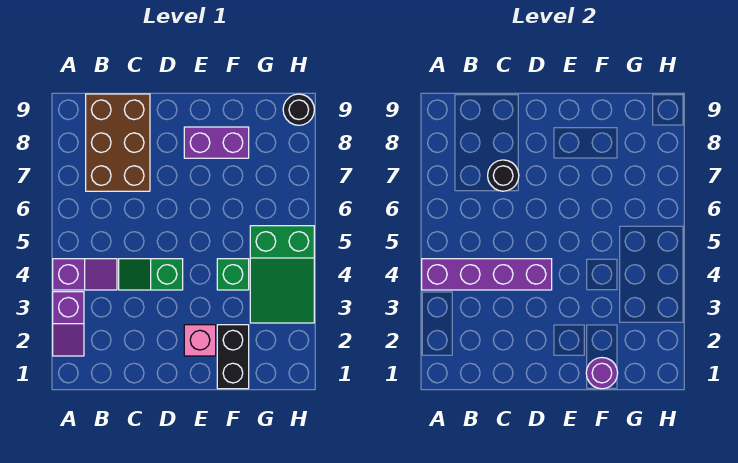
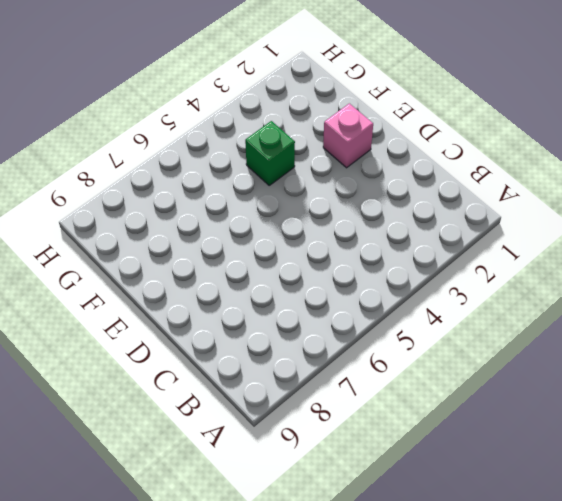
none -> purple slope A2:A3 level 1 top 3
none -> purple slope A4:B4 level 1 top A
none -> brown brick B7:C9 level 1

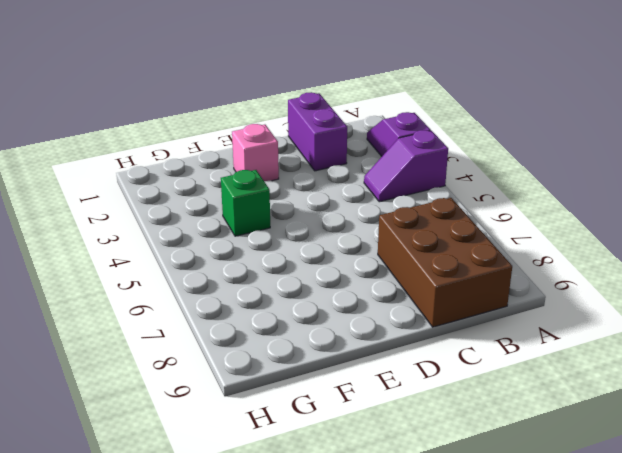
purple brick C1:C2 level 1 -> purple brick E8:F8 level 1
none -> green slope C4:D4 level 1 top D
none -> black brick F1:F2 level 1
none -> green slope G3:H5 level 1 top 5

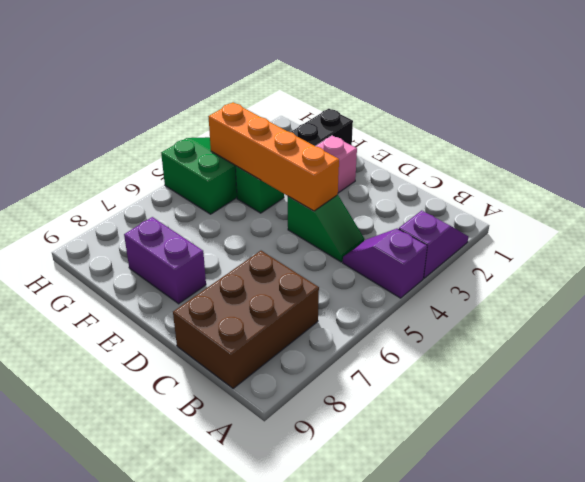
orange brick D4:G4 level 2 -> purple brick A4:D4 level 2
none -> black round brick H9 level 1
none -> black round brick C7 level 2
none -> purple round brick F1 level 2

